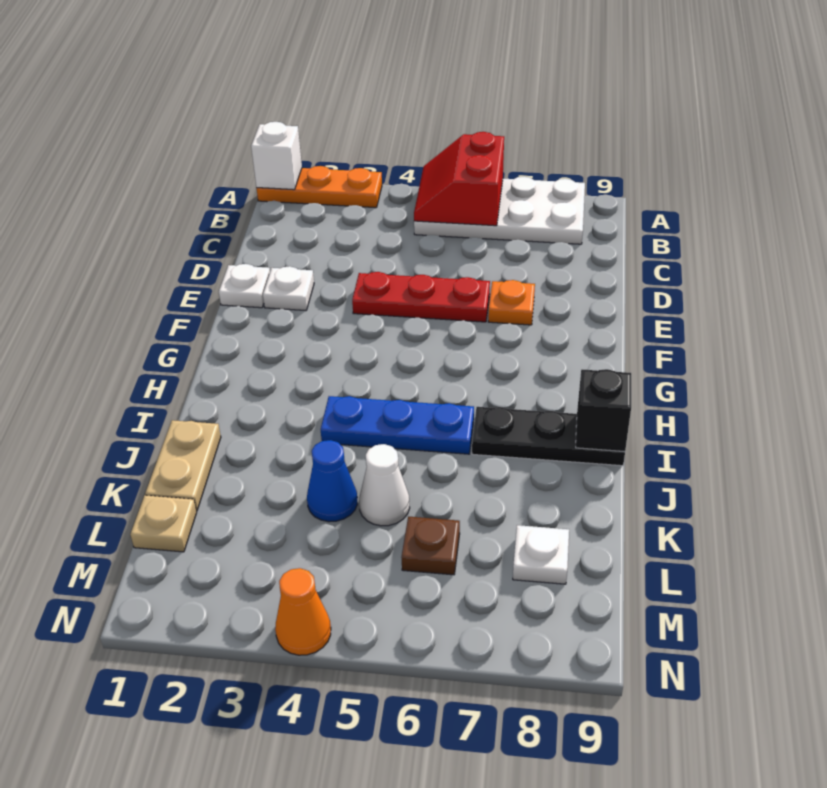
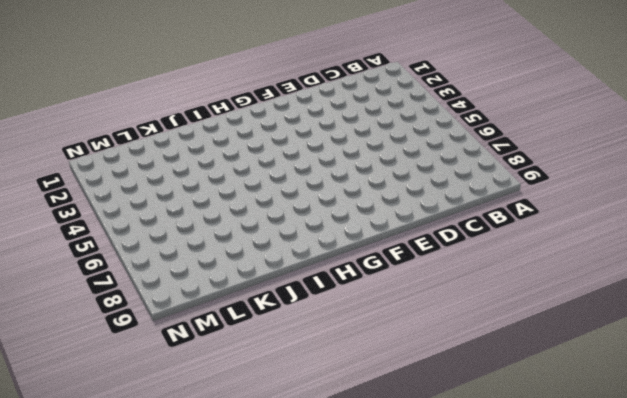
none -> orange plate A1:A3 level 1
none -> white plate A5:B8 level 1
none -> white plate E1 level 1

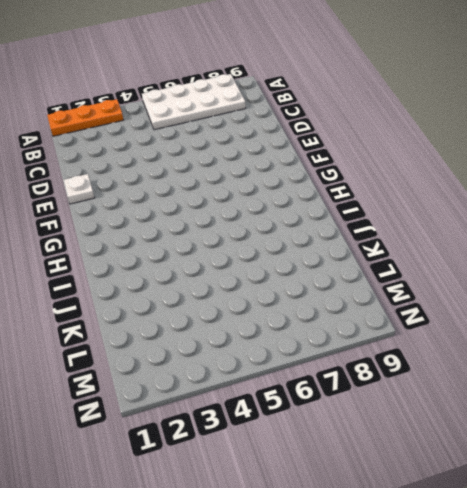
none -> white plate E2 level 1
none -> red plate E4:E6 level 1
none -> orange plate E7 level 1

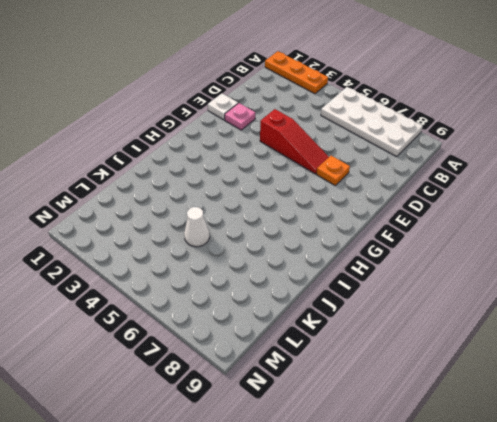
pink plate E2 level 1 -> white plate E2 level 1
red slope E4:E6 level 1 top 4 -> red plate E4:E6 level 1
none -> blue plate I4:I6 level 1
none -> black plate I7:I9 level 1
none -> tan plate J1:K1 level 1

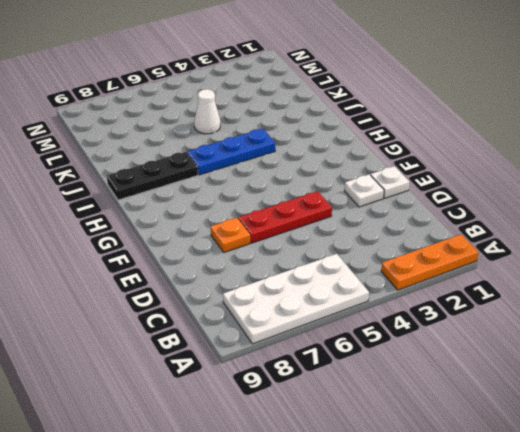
none -> tan plate J1:K1 level 1
none -> blue cone K4 level 1
none -> tan plate L1 level 1

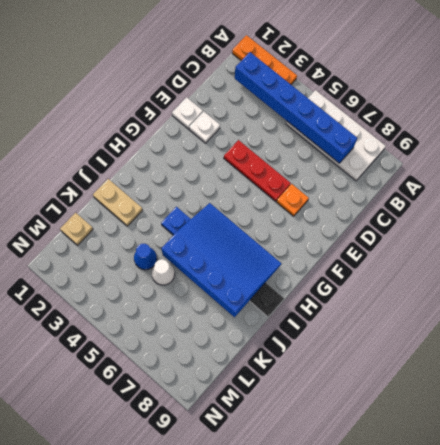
blue brick B2:B7 level 2 -> red slope A5:B6 level 2 top 6
blue slope H5:J8 level 2 top J -> none
tan plate J1:J2 level 1 -> tan plate J1:K1 level 1
none -> brown plate L6 level 1
none -> white plate L8 level 1
none -> orange cone N4 level 1

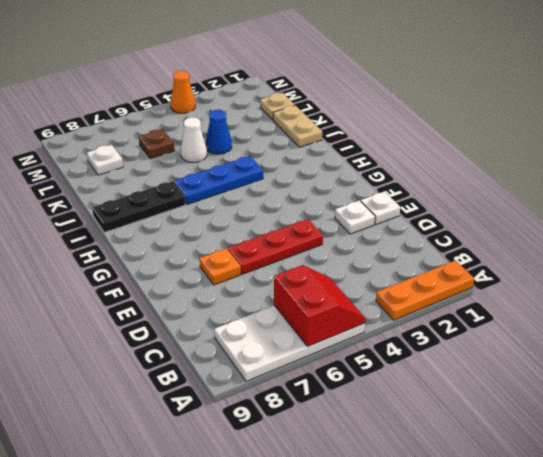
none -> white brick A1 level 2
none -> black brick I9 level 2

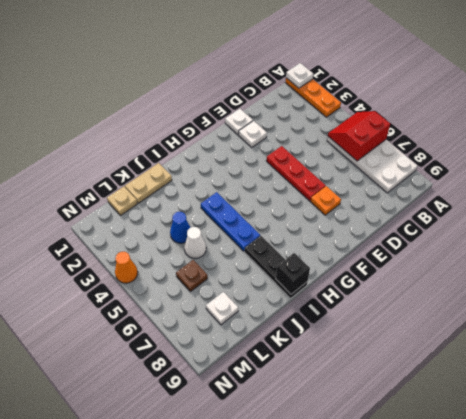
white plate A1 level 2 -> white brick A1 level 2

